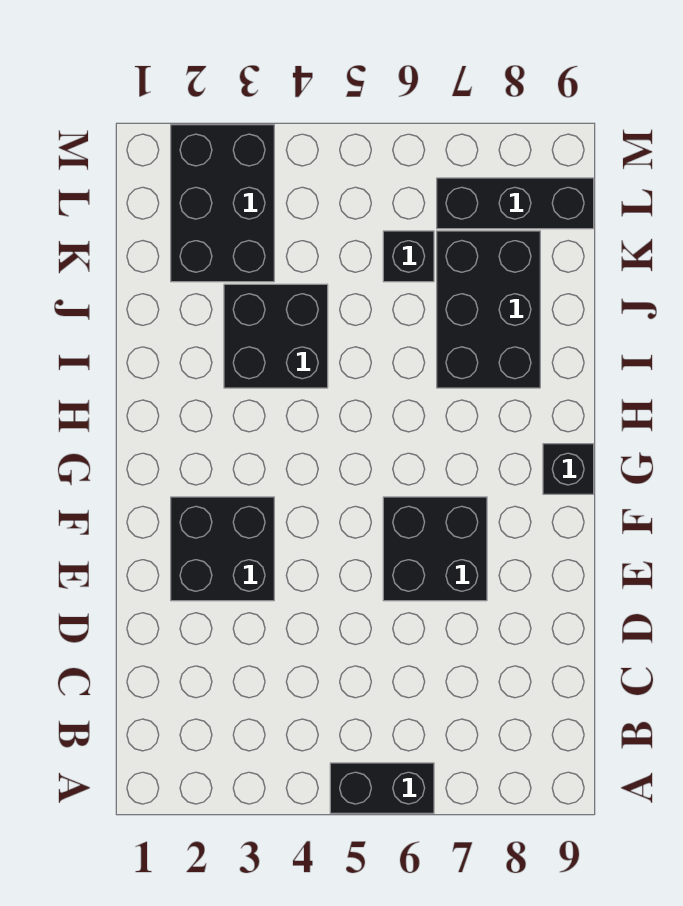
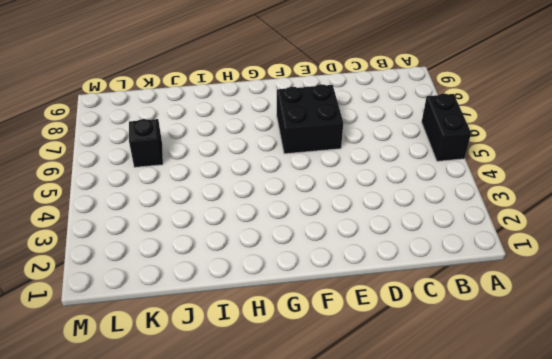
none -> black brick E2:F3 level 1
none -> black brick G9 level 1

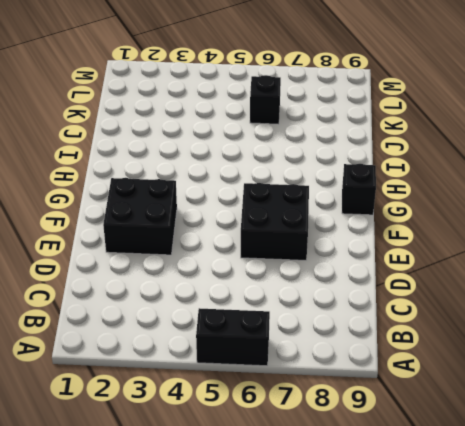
none -> black brick I3:J4 level 1
none -> black brick I7:K8 level 1

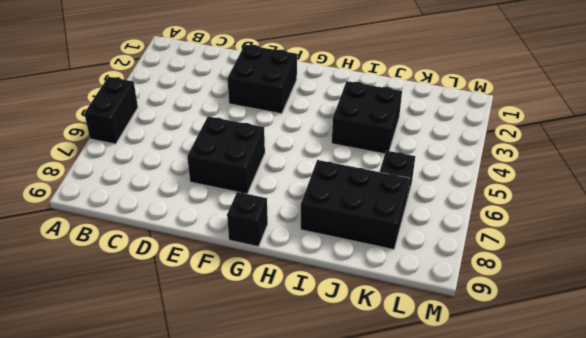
none -> black brick K2:M3 level 1
none -> black brick L7:L9 level 1

